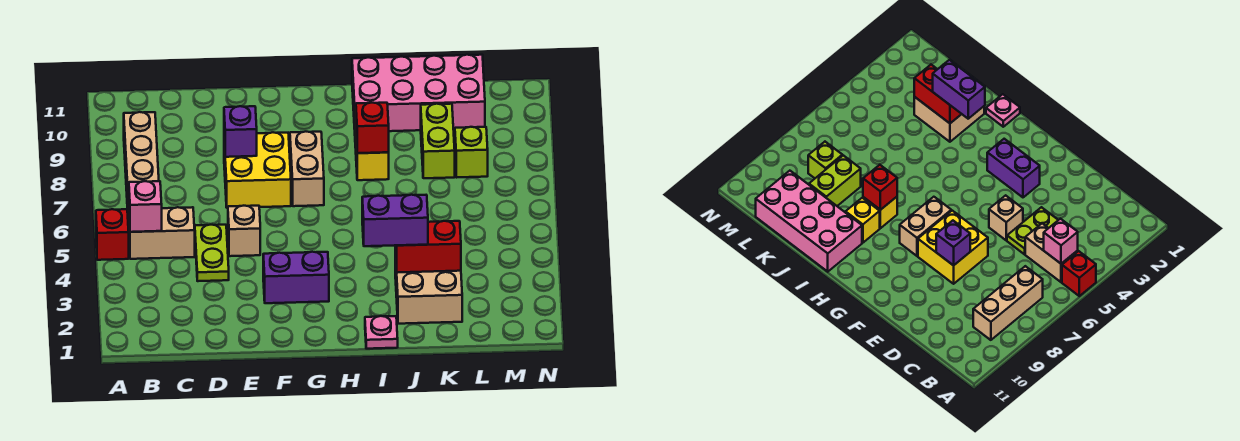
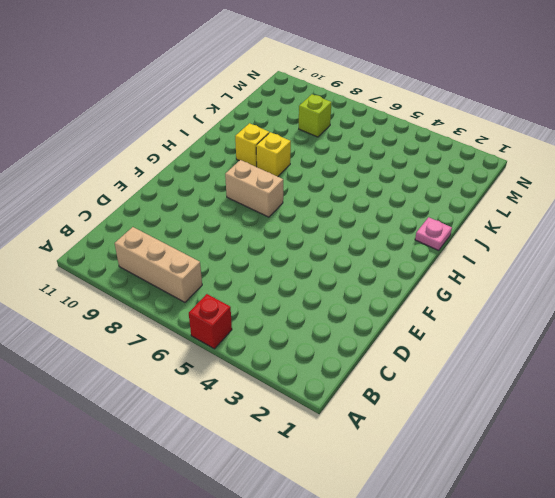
none -> tan brick B5:C5 level 1
none -> lime plate D4:D5 level 1
none -> tan brick E5 level 1

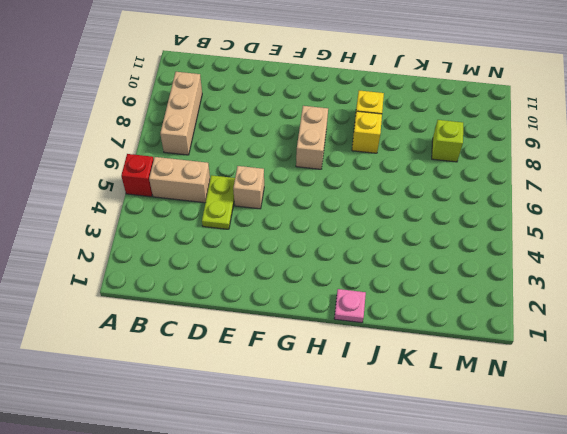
none -> yellow brick E7:F8 level 1
none -> purple brick F3:G3 level 1
none -> pink brick I10:L11 level 1

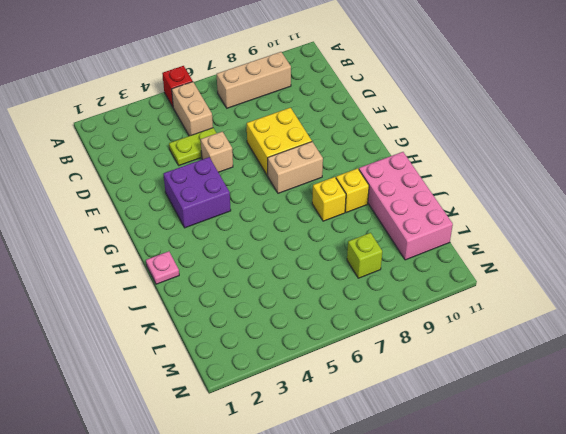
purple brick F3:G4 level 1 -> purple brick F3:G3 level 1
none -> tan brick J2:K3 level 1
none -> lime brick K8:K9 level 1
none -> pink brick B5 level 2

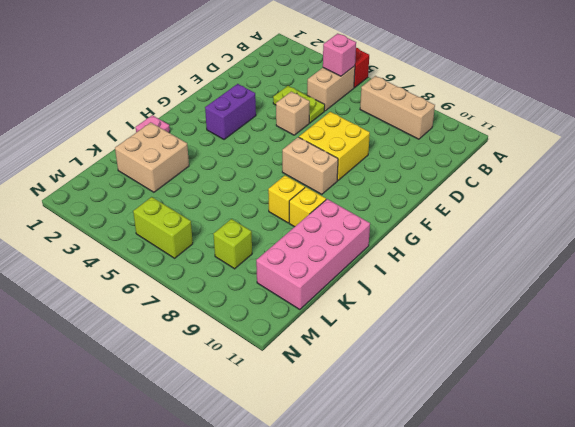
lime brick M5:M6 level 1 -> lime brick K8:K9 level 1
none -> purple brick E8 level 2
none -> red brick I8 level 2
none -> red brick J3:K3 level 2

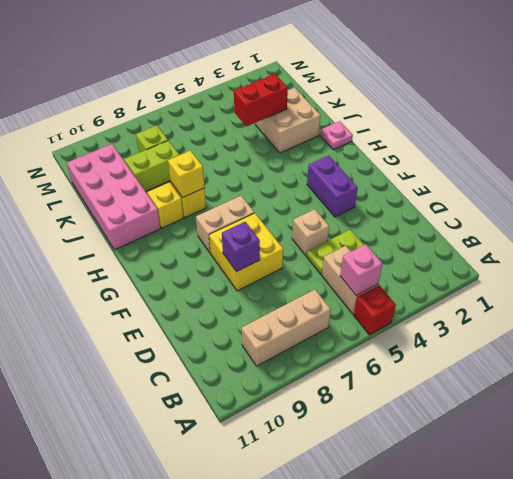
yellow brick I8 level 2 -> red brick I8 level 2
red brick K3:K4 level 2 -> red brick J3:K3 level 2
none -> purple brick I3:J3 level 3

